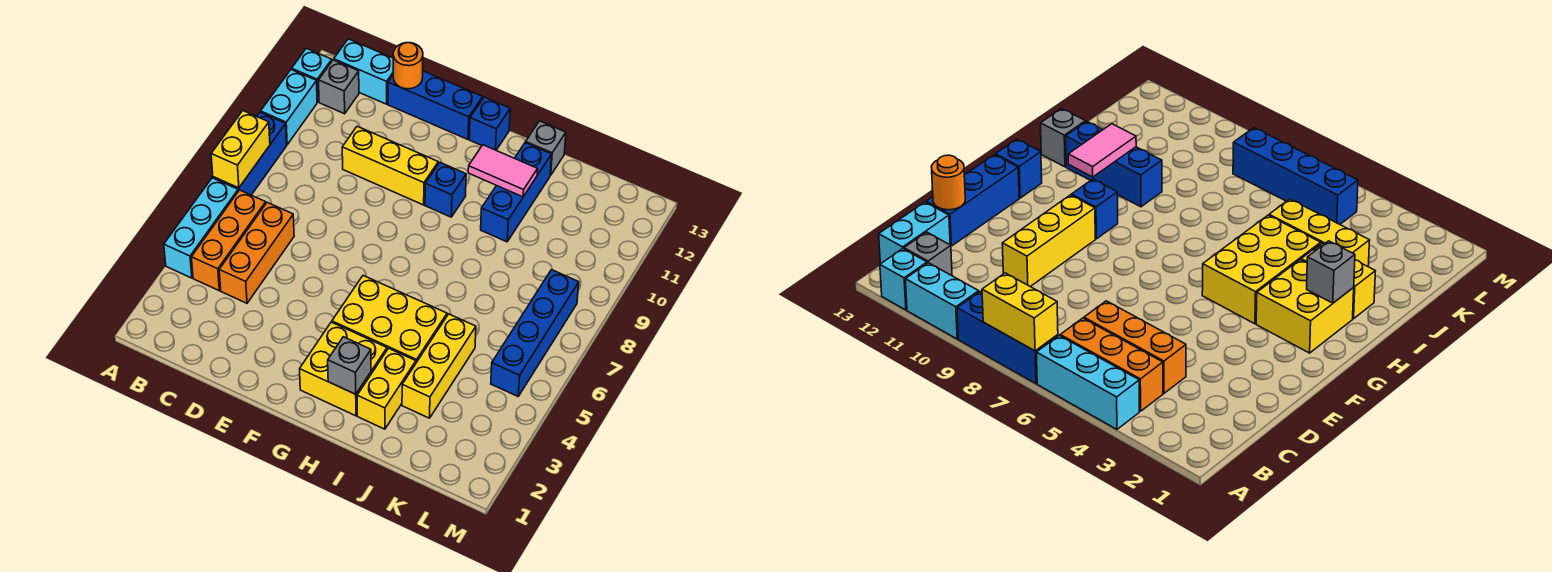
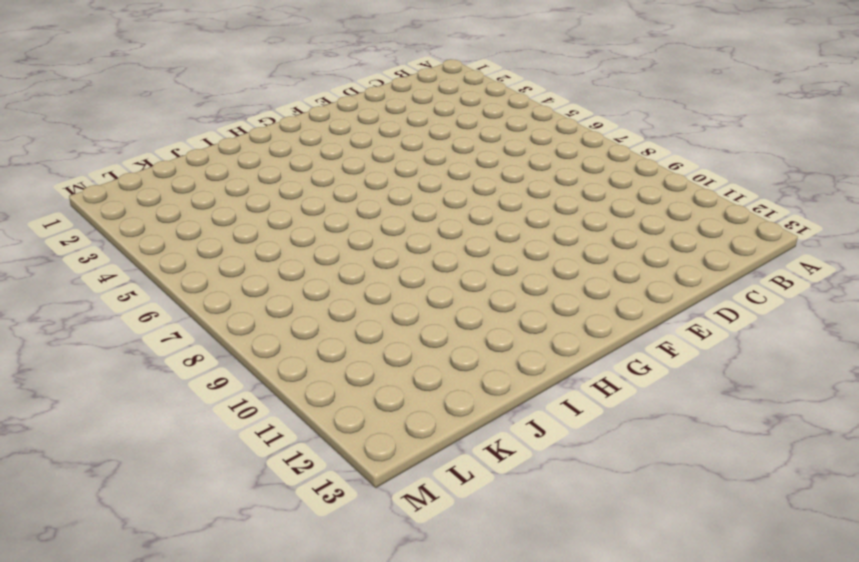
none -> cyan brick A4:A6 level 1
none -> blue brick A7:A9 level 1
none -> cyan brick A10:A11 level 1

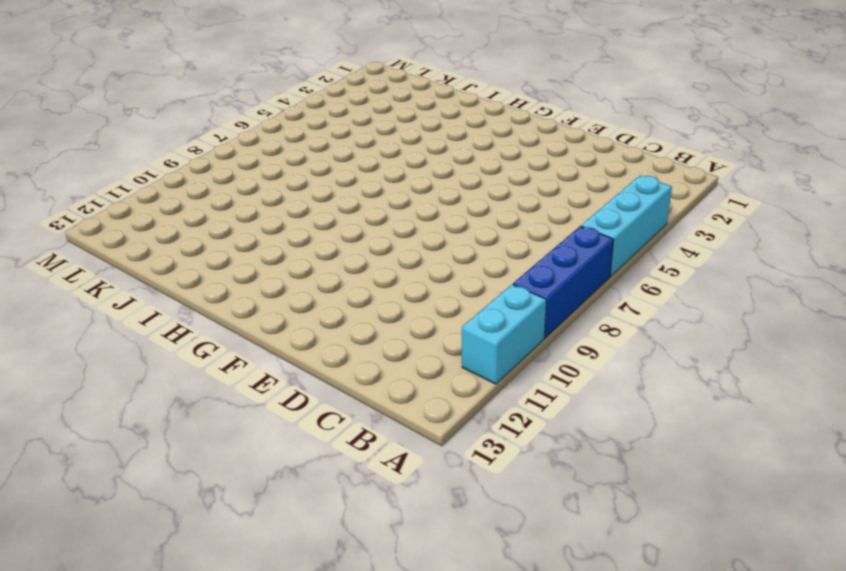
none -> cyan brick A12 level 1
none -> orange brick B4:B6 level 1
none -> grey brick B12 level 1

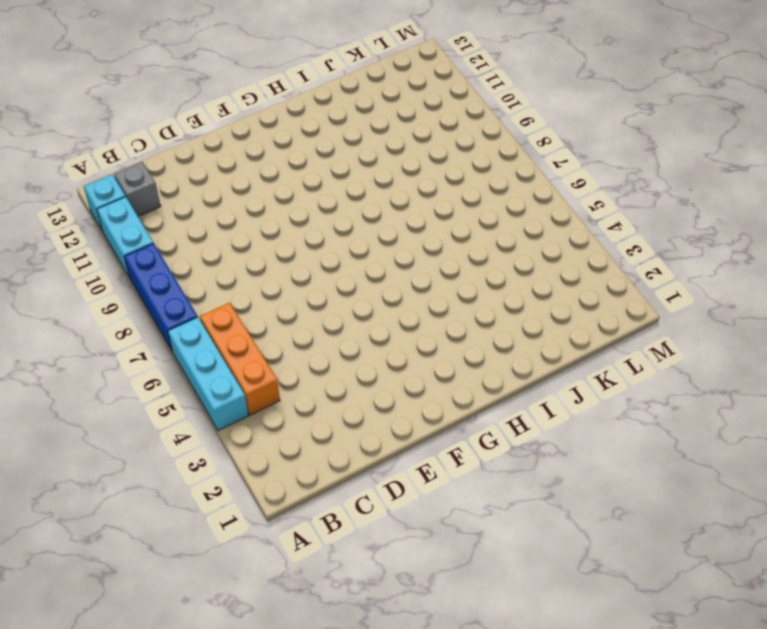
none -> cyan brick B13:C13 level 1
none -> orange brick C4:C6 level 1
none -> yellow brick D10:F10 level 1

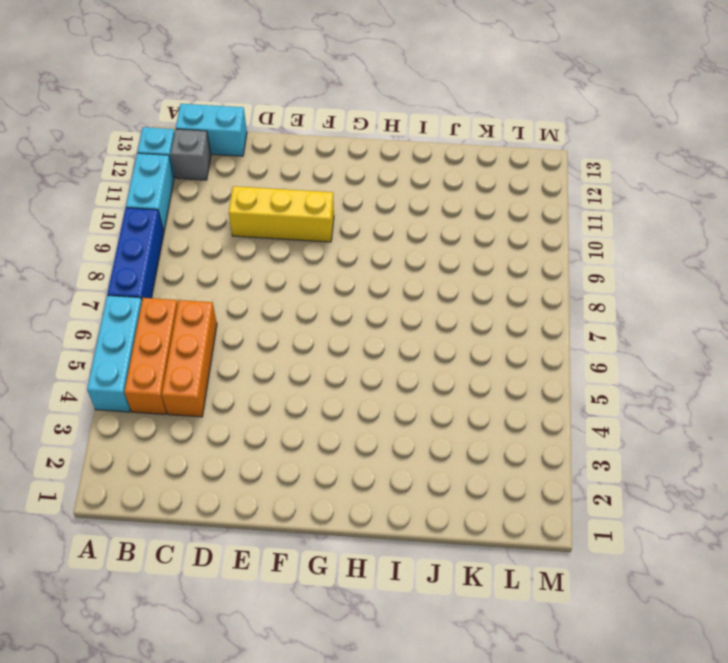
none -> blue brick D13:F13 level 1
none -> yellow brick G2:H3 level 1
none -> yellow brick G4:I5 level 1

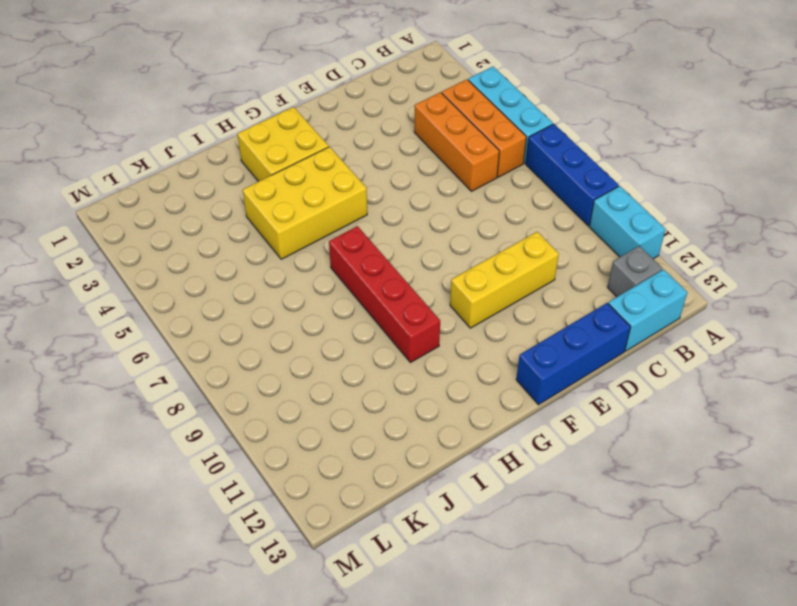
red brick H7:H10 level 1 -> none
none -> cyan brick A12 level 1
none -> blue brick G10 level 1
none -> blue brick G13 level 1

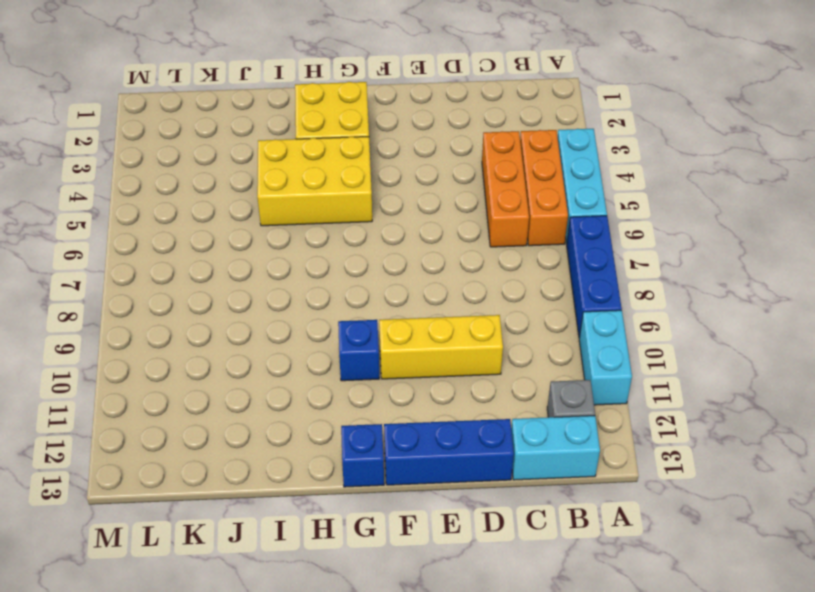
none -> cyan brick A12 level 1
none -> yellow brick I2:I3 level 1
none -> blue brick I10:I12 level 1

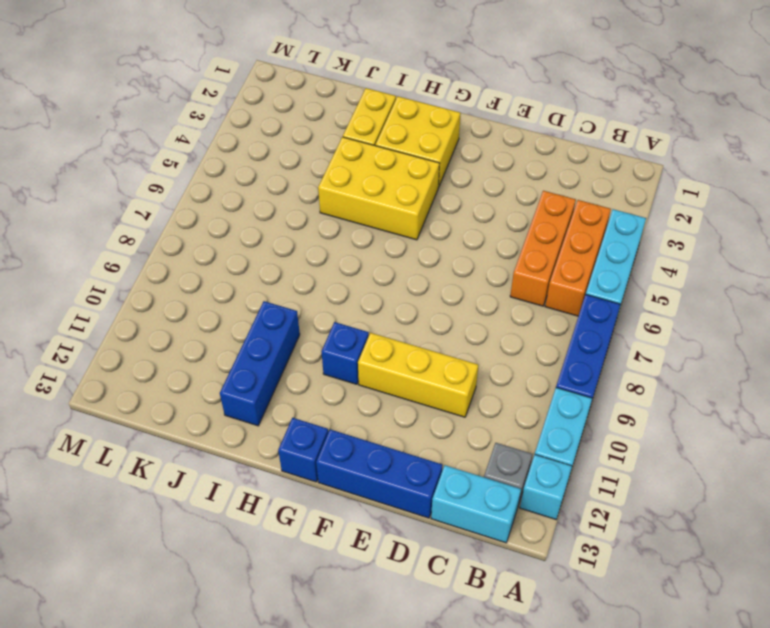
none -> grey brick I13 level 1
none -> yellow brick J3:J5 level 1
none -> blue brick L5:L8 level 1

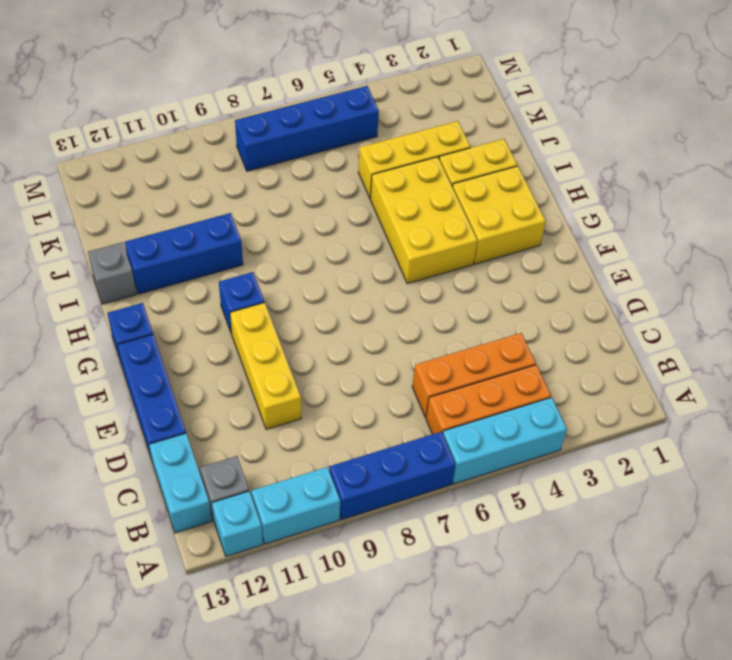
none -> yellow brick A7:A8 level 2
none -> orange round brick D13 level 2
none -> grey brick H2 level 2

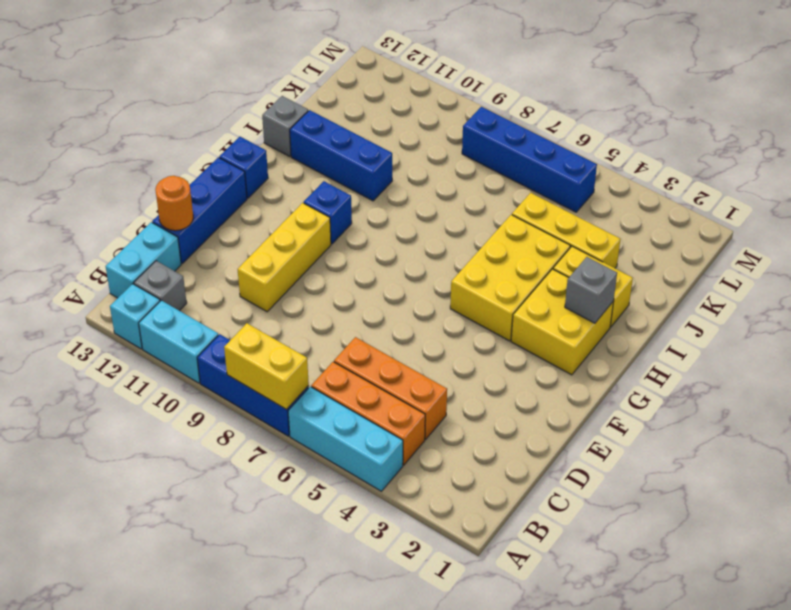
none -> pink tile H11:I11 level 2

